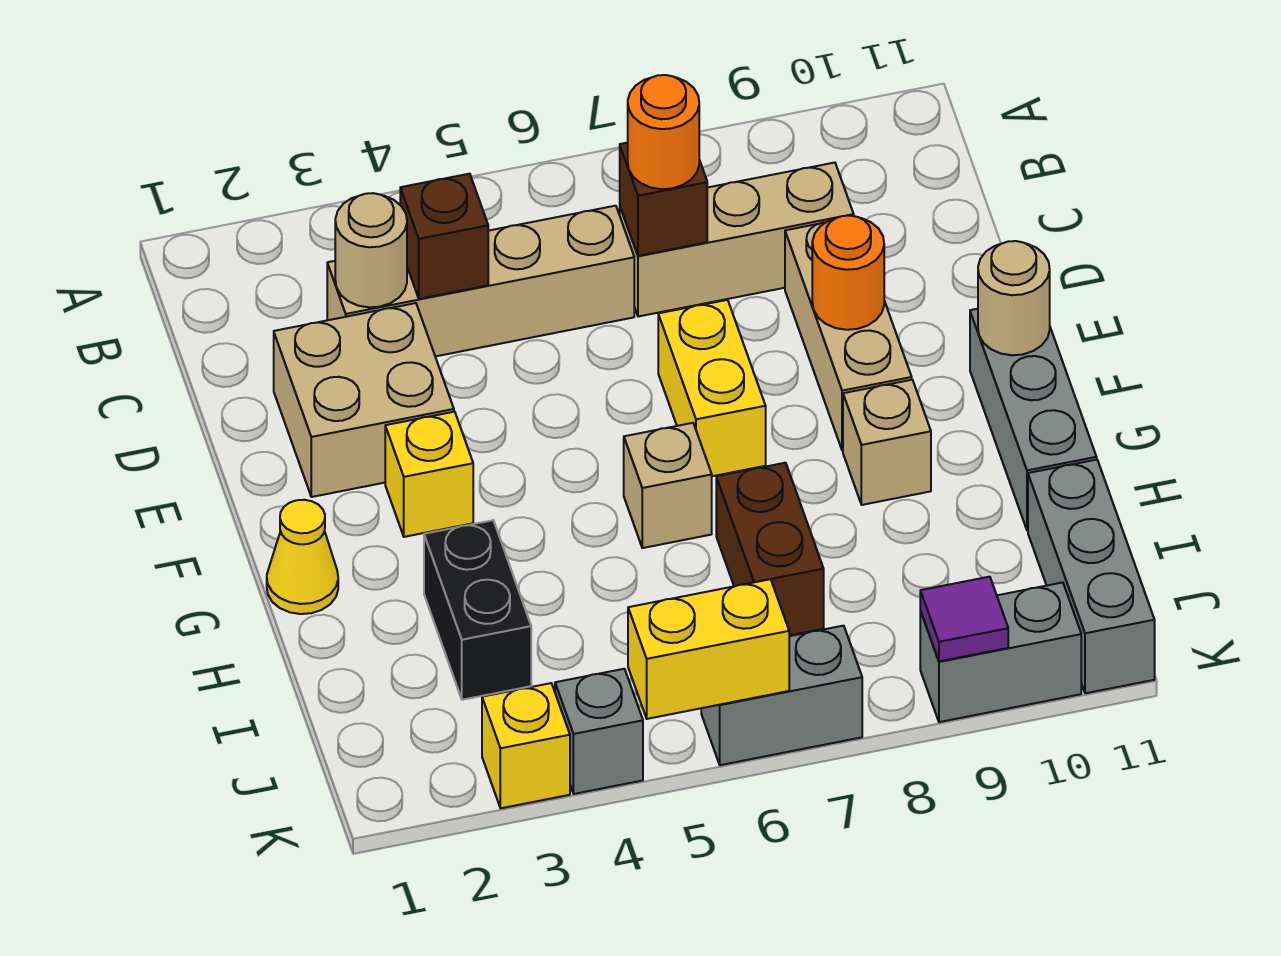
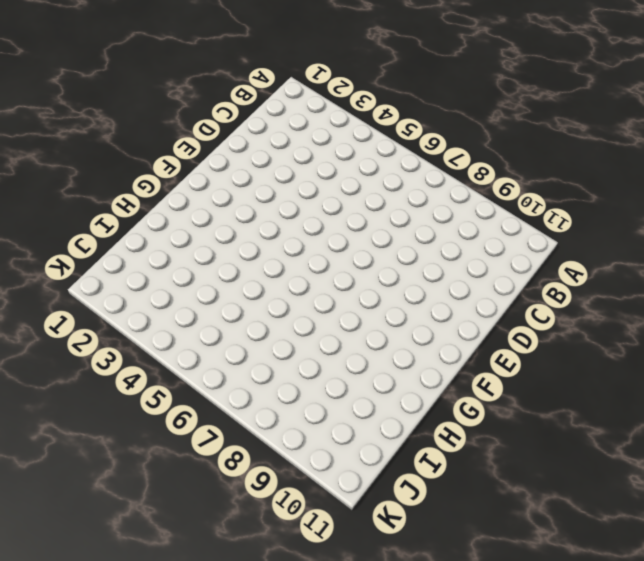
none -> tan brick C3:C6 level 1
none -> tan brick C7:C9 level 1
none -> tan brick D2:E3 level 1

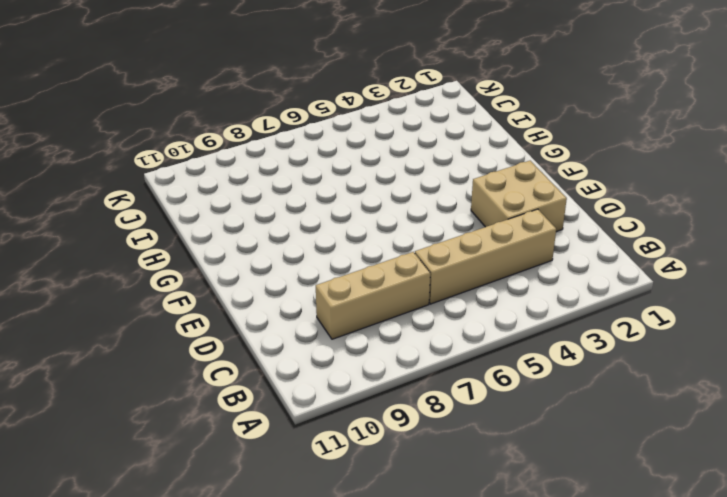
none -> tan brick D9:F9 level 1
none -> yellow brick E7:F7 level 1
none -> yellow brick F3 level 1

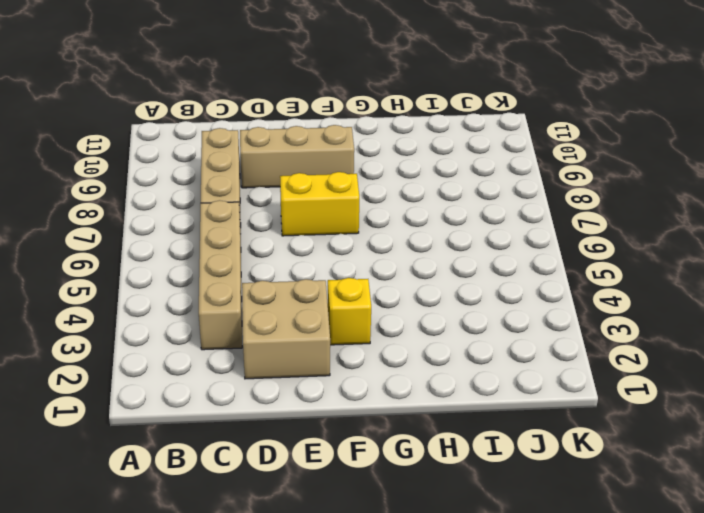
none -> grey brick F11:H11 level 1
none -> yellow cone G1 level 1
none -> tan brick G6 level 1

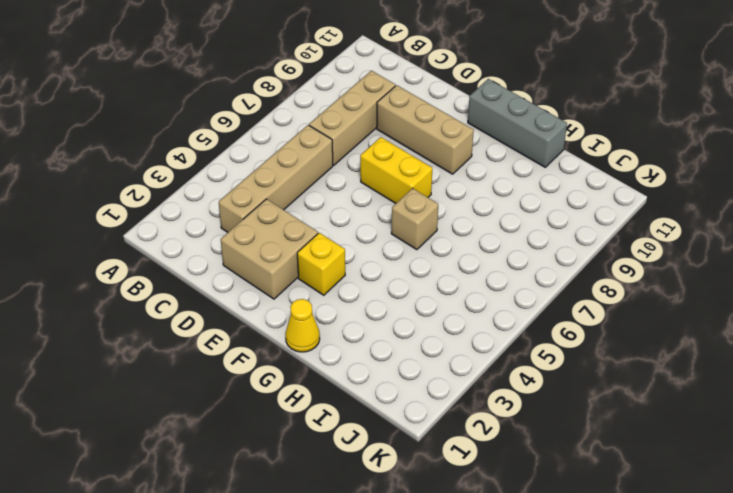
none -> tan brick G9 level 1
none -> black brick H3:I3 level 1
none -> brown brick H7:I7 level 1

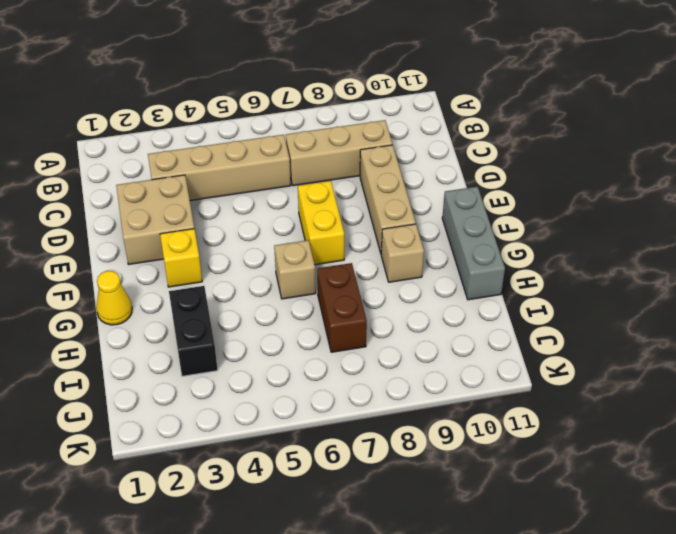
none -> grey brick I11:K11 level 1
none -> yellow brick K3 level 1
none -> grey brick K4 level 1

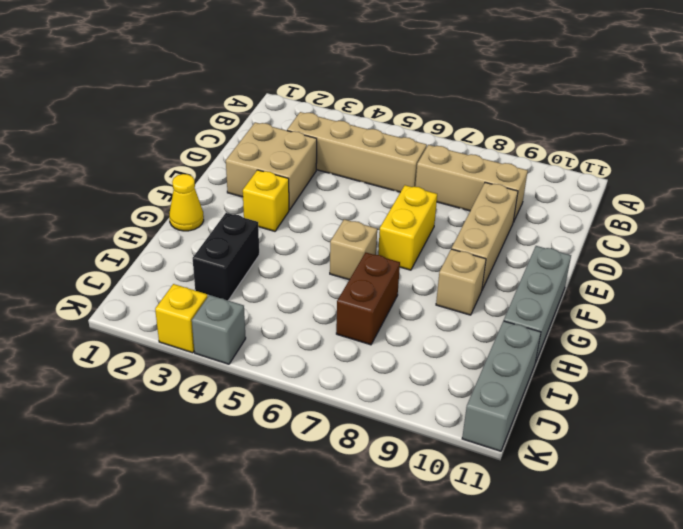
none -> grey brick K6:K7 level 1
none -> grey brick K9:K10 level 1
none -> tan round brick C3 level 2

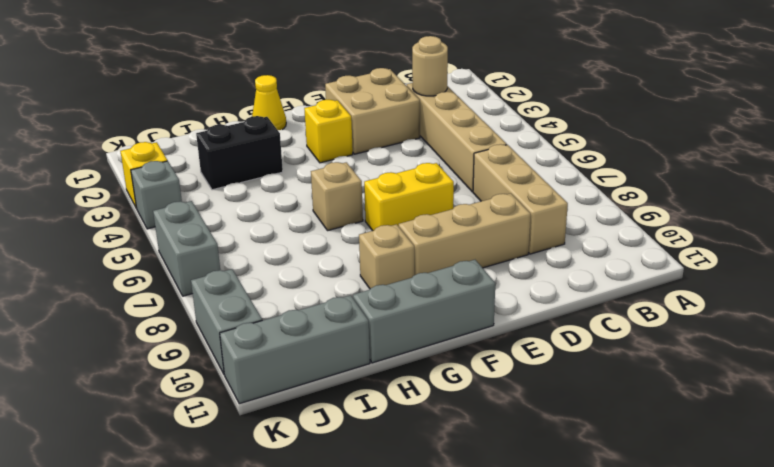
none -> brown brick H7:I7 level 1
none -> brown brick C4 level 2
none -> brown brick C7 level 2

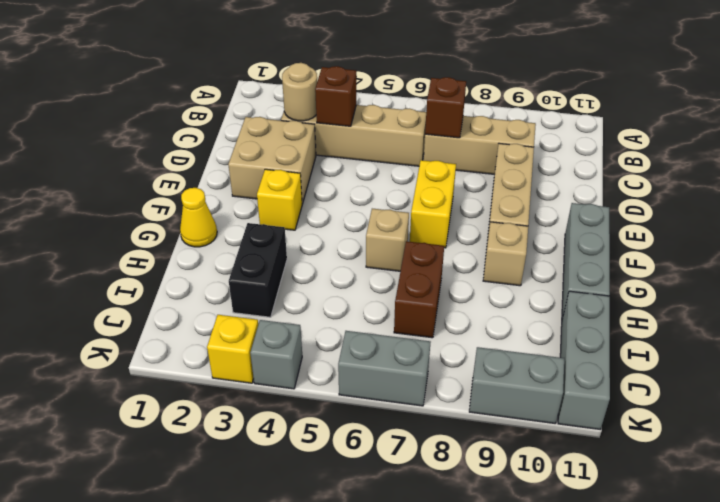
none -> orange round brick E9 level 2
none -> tan round brick F11 level 2
none -> yellow brick K5:K6 level 2

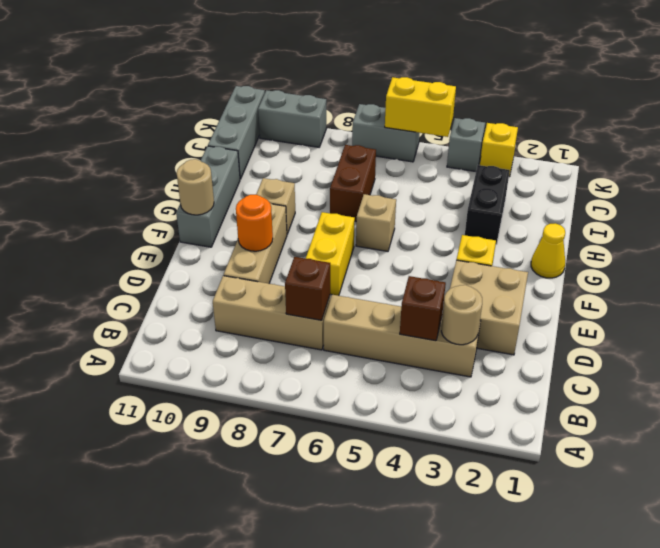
none -> purple tile K9 level 2
none -> orange round brick C7 level 3

